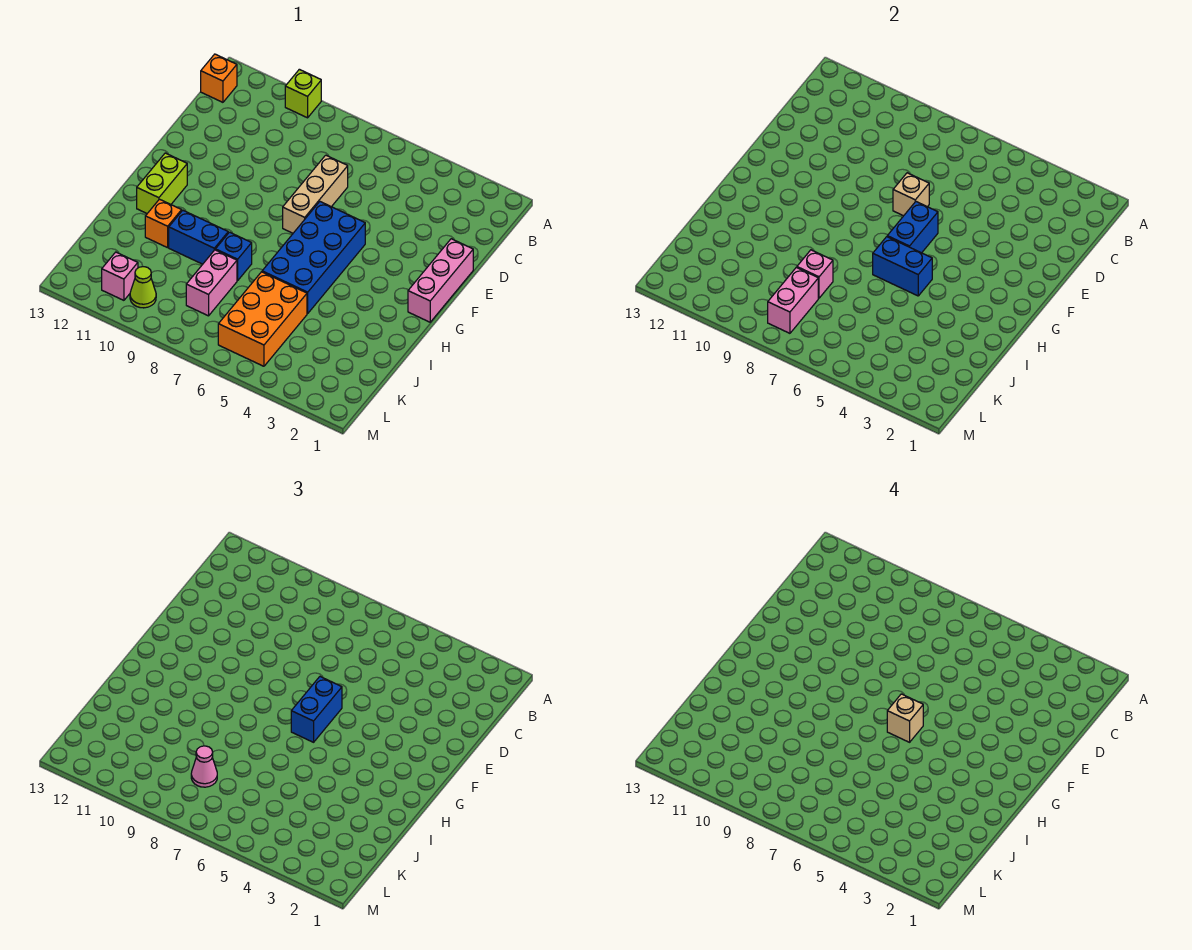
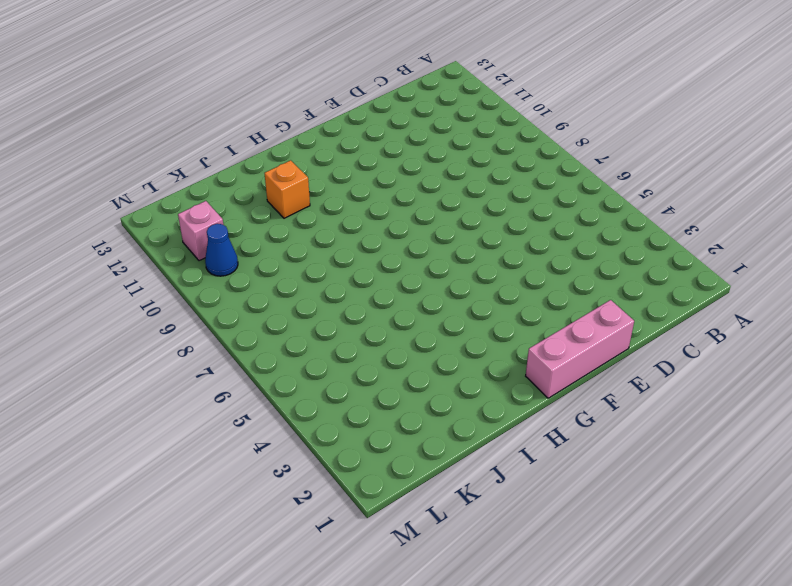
blue cone L10 level 1 -> lime cone L10 level 1
none -> lime brick A10 level 1
none -> orange brick B13 level 1
none -> tan brick D7:F7 level 1

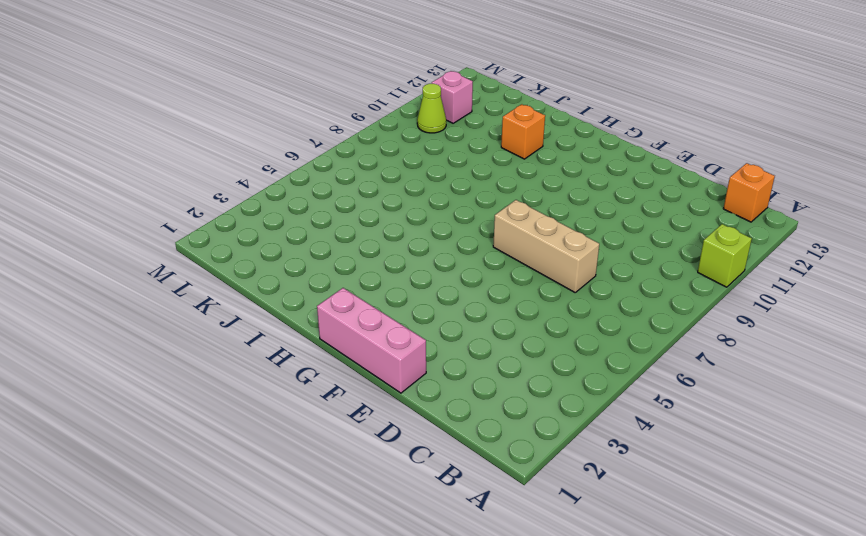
none -> blue brick F5:I6 level 1
none -> lime brick G12:H12 level 1
none -> blue brick I8 level 1

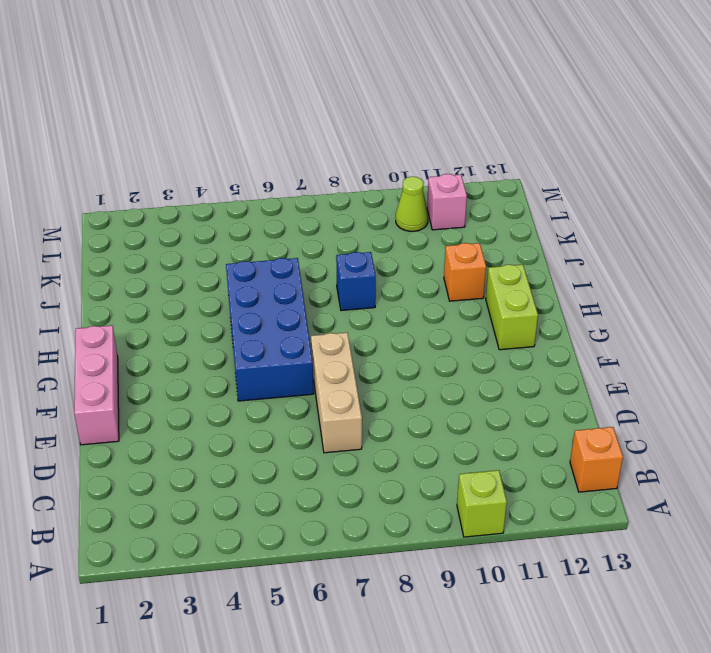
none -> blue brick I9:I10 level 1
none -> orange brick J5:L6 level 1
none -> pink brick J8:K8 level 1

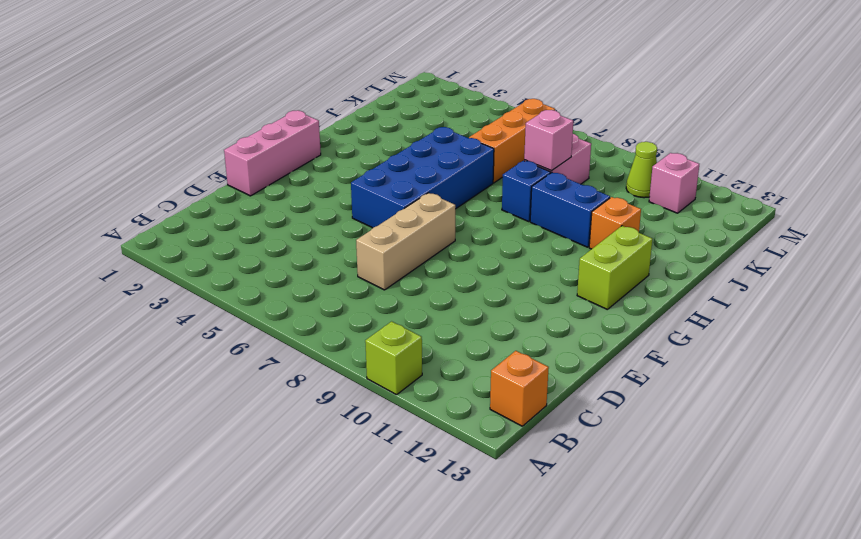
orange brick J6:L6 level 1 -> orange brick J5:L6 level 1
none -> tan brick E7 level 2
none -> blue brick F6:G6 level 2
none -> blue brick H5:H6 level 2

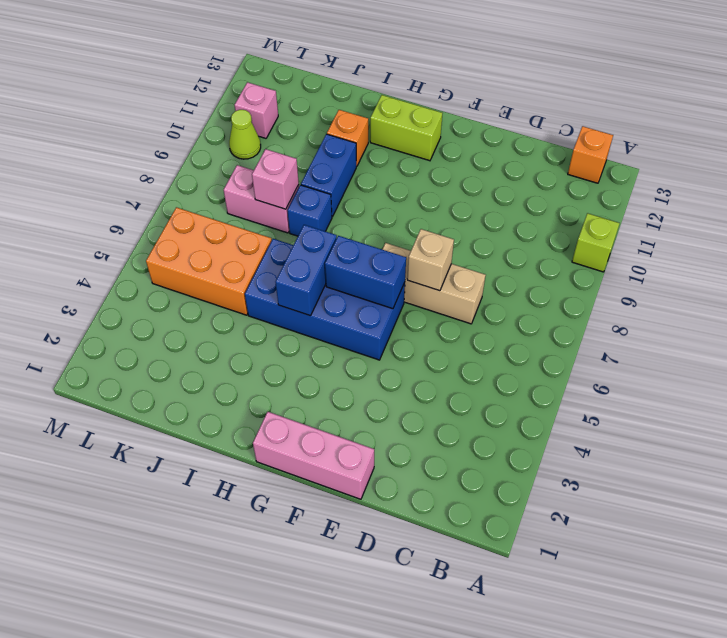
none -> pink brick K8:L8 level 2
none -> blue brick F6:G6 level 3
none -> pink cone K8 level 3

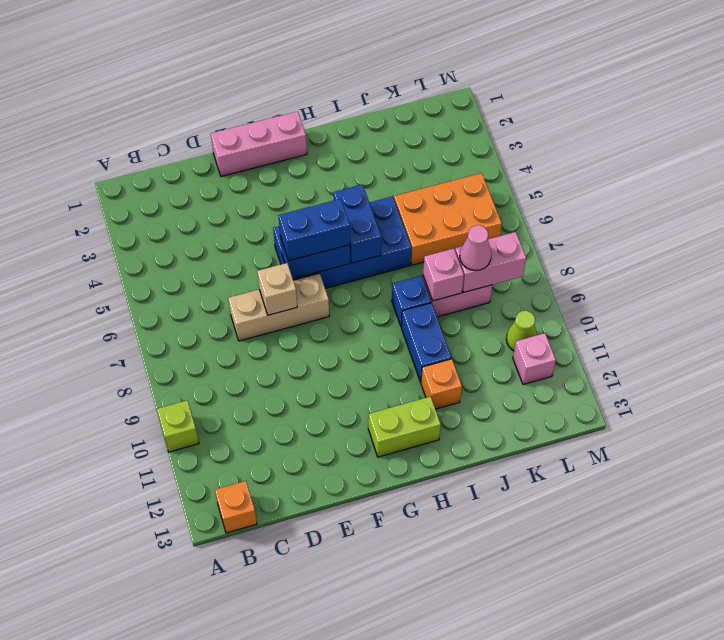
none -> tan brick G6 level 4

